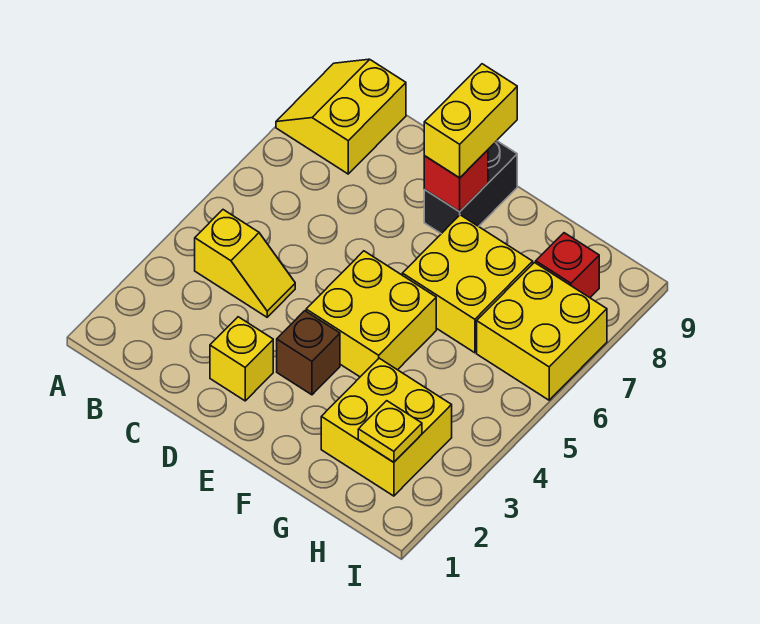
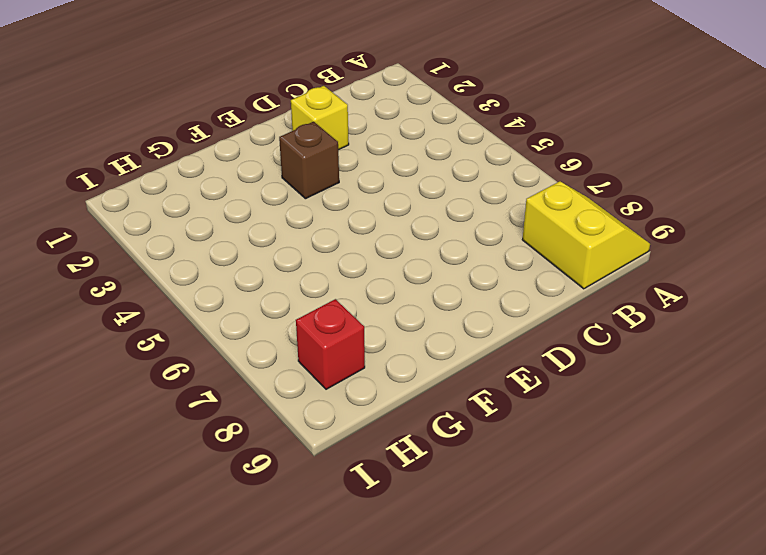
none -> yellow slope B4:C4 level 1 top B
none -> yellow brick E4:F5 level 1
none -> black brick E8:E9 level 1

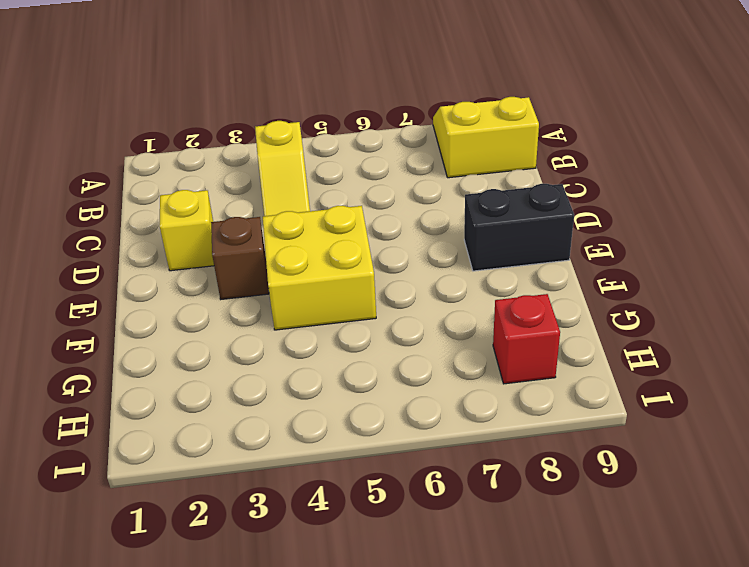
none -> yellow brick F6:G7 level 1
none -> yellow brick G2:H3 level 1
none -> yellow brick H6:I7 level 1

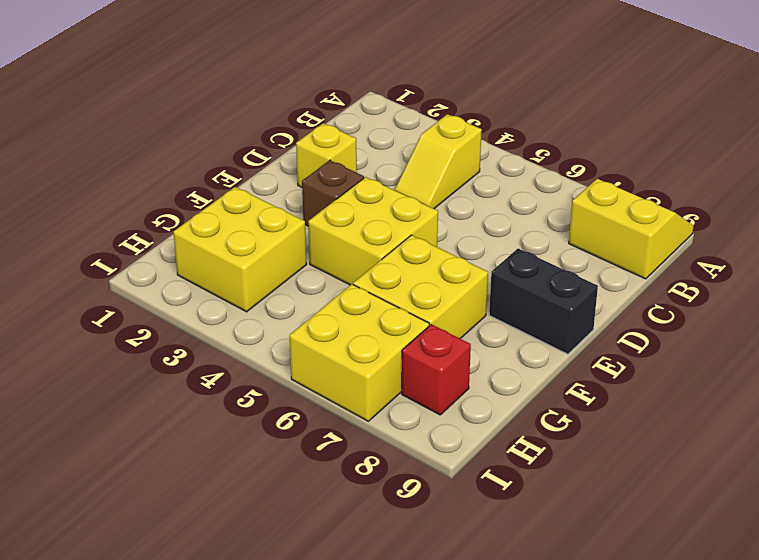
none -> red brick E8 level 2
none -> yellow plate H2 level 2
none -> yellow brick E8:E9 level 3

